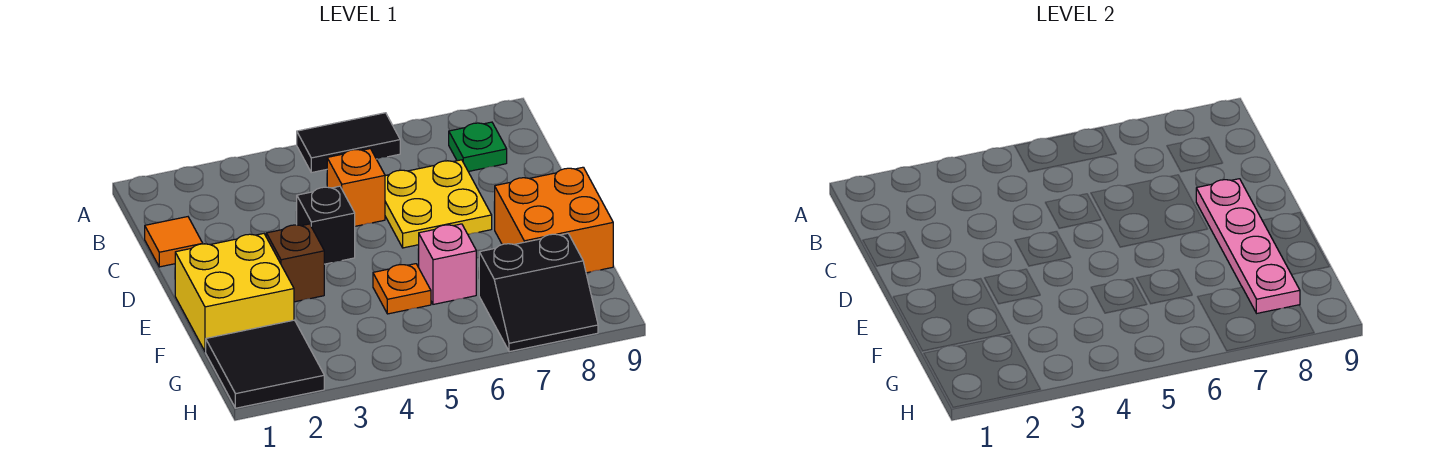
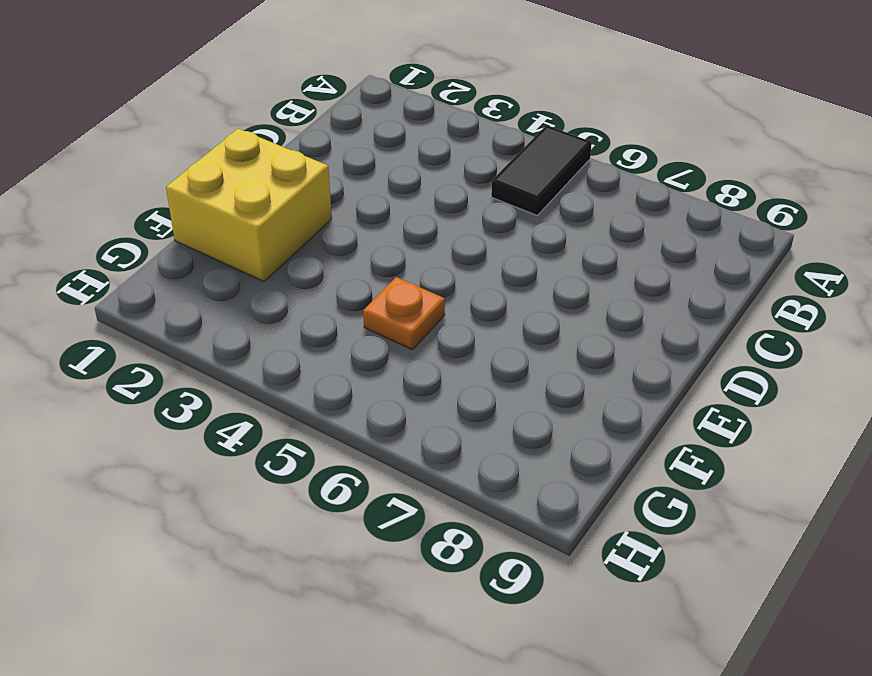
black tile A5:B5 level 1 -> black tile A5:A6 level 1
none -> green plate B8 level 1
none -> orange tile C1 level 1
none -> orange brick C5 level 1

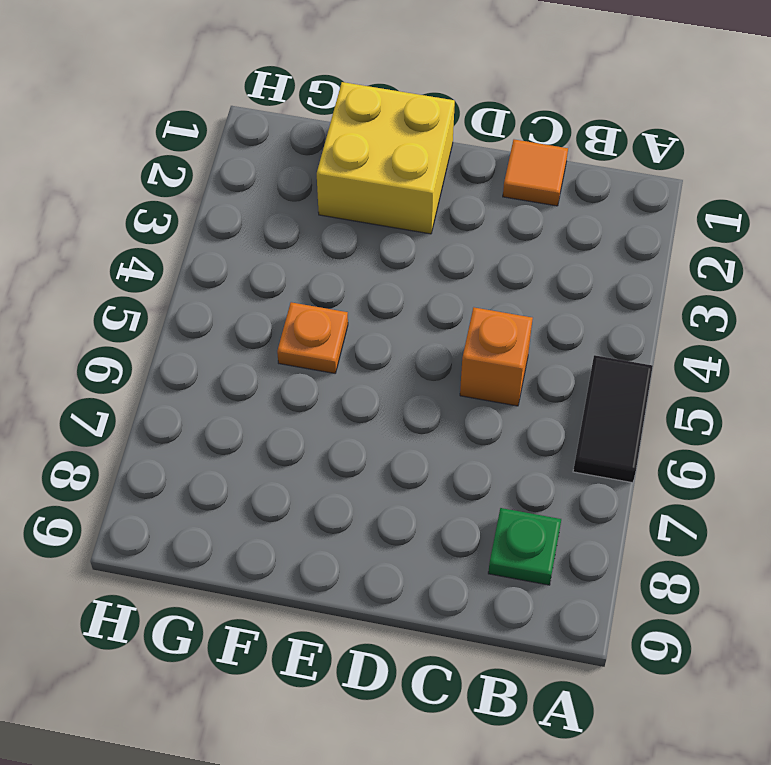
none -> yellow plate C6:D7 level 1
none -> black brick D4 level 1
none -> brown brick E3 level 1

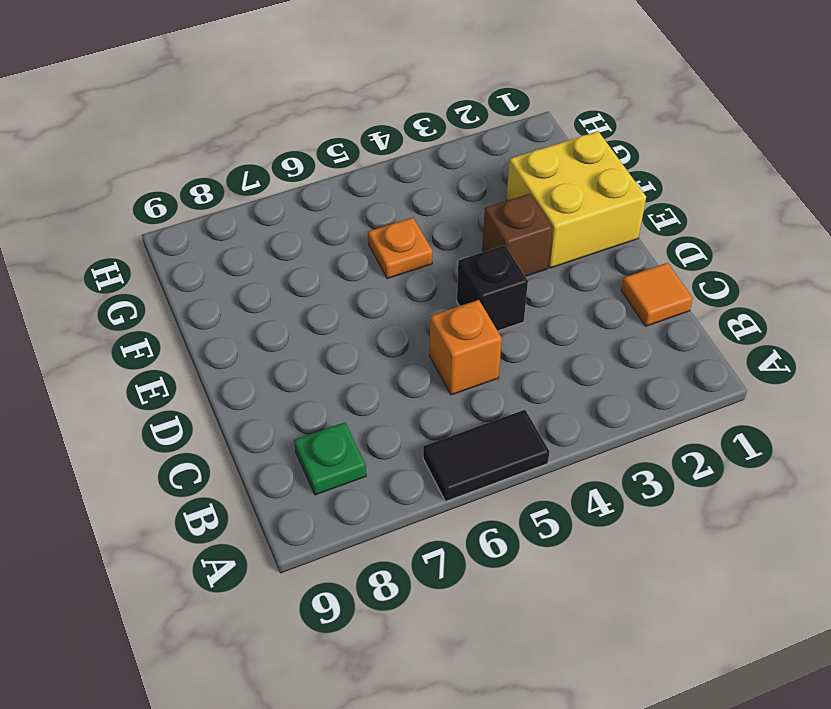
none -> yellow plate C6:D7 level 1
none -> orange brick E8:F9 level 1
none -> pink brick F6 level 1

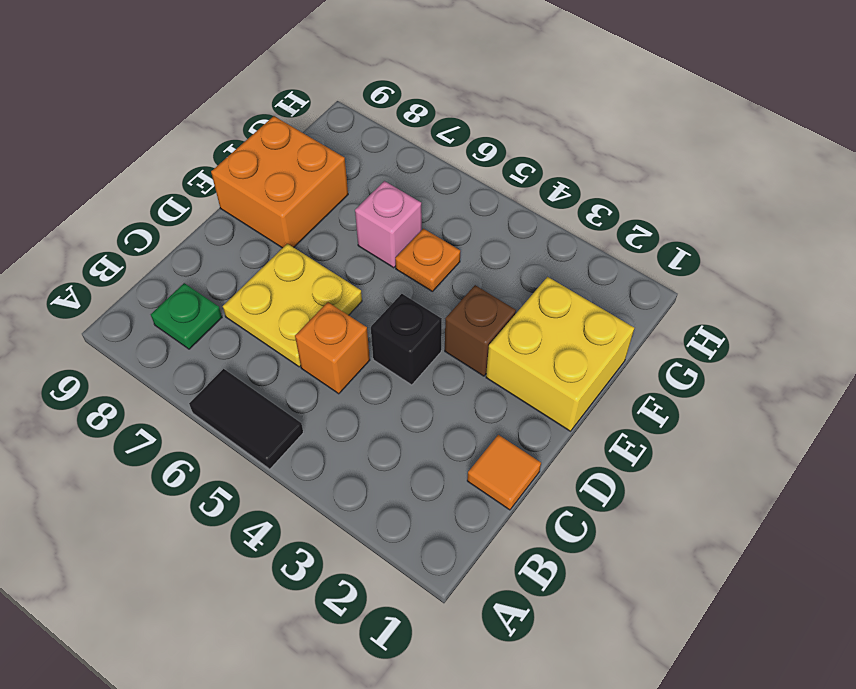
none -> black tile G1:H2 level 1
none -> black slope G7:H8 level 1 top G
none -> pink plate D8:G8 level 2

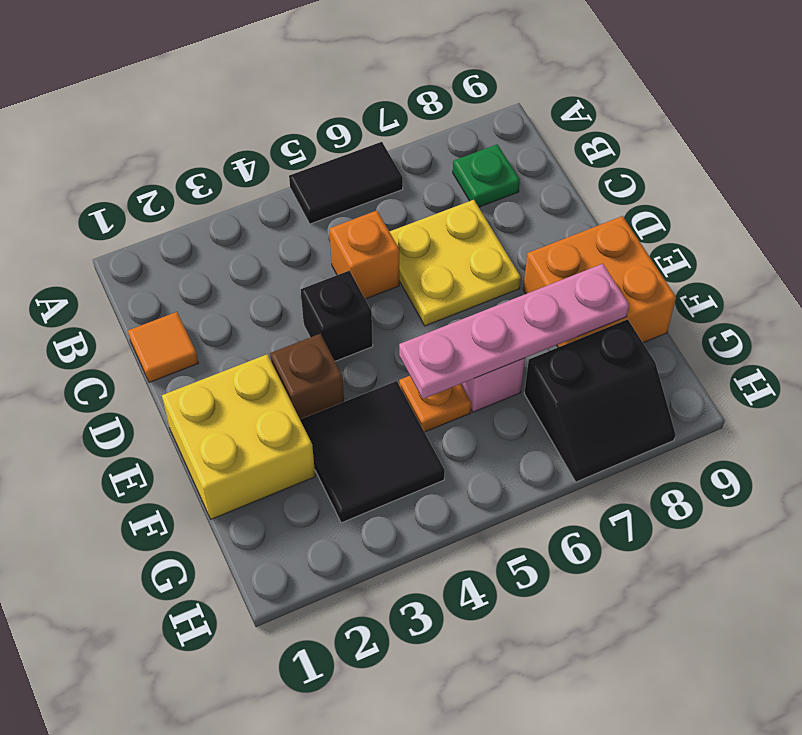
black tile F3:G4 level 1 -> black tile G1:H2 level 1
pink plate F5:F8 level 2 -> pink plate D8:G8 level 2

